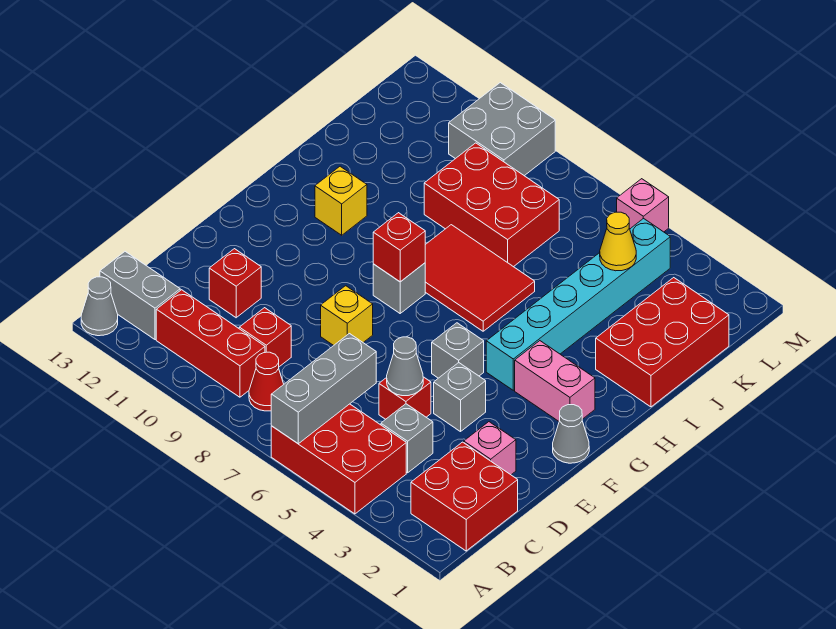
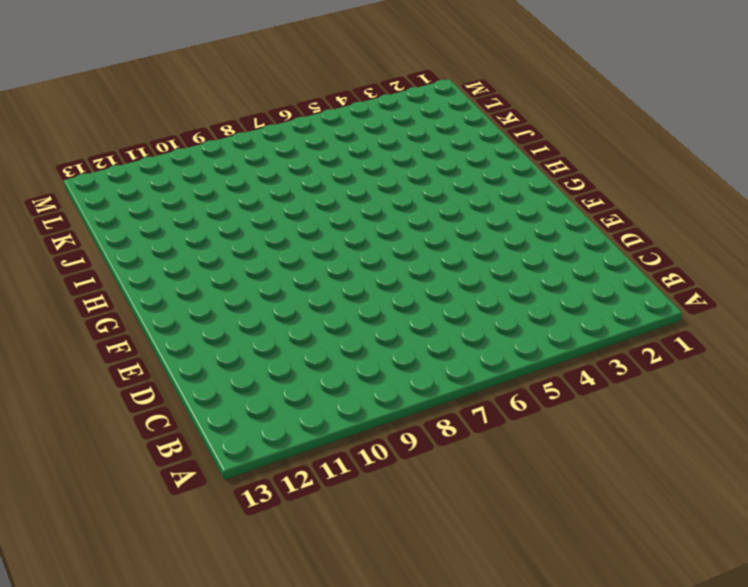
none -> red brick A4:B6 level 1
none -> grey cone A13 level 1
none -> red brick B1:C2 level 1

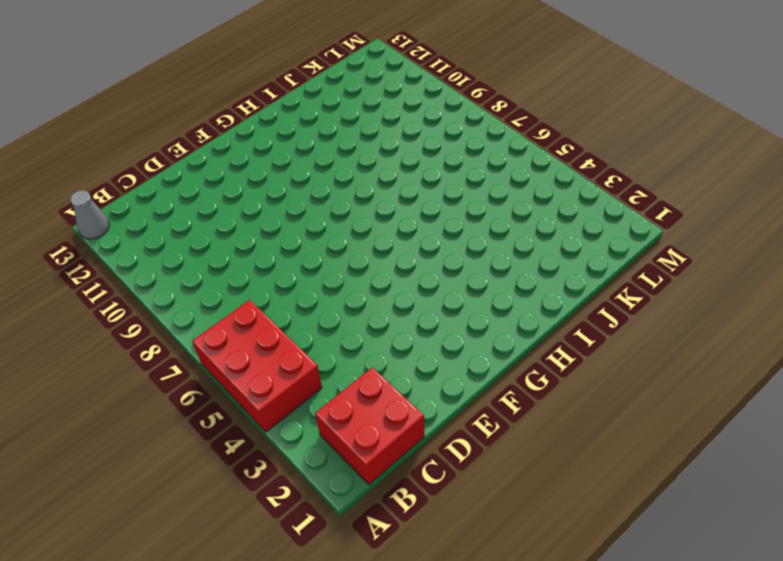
none -> red cone B8 level 1
none -> red brick B9:B11 level 1
none -> grey brick B12:B13 level 1

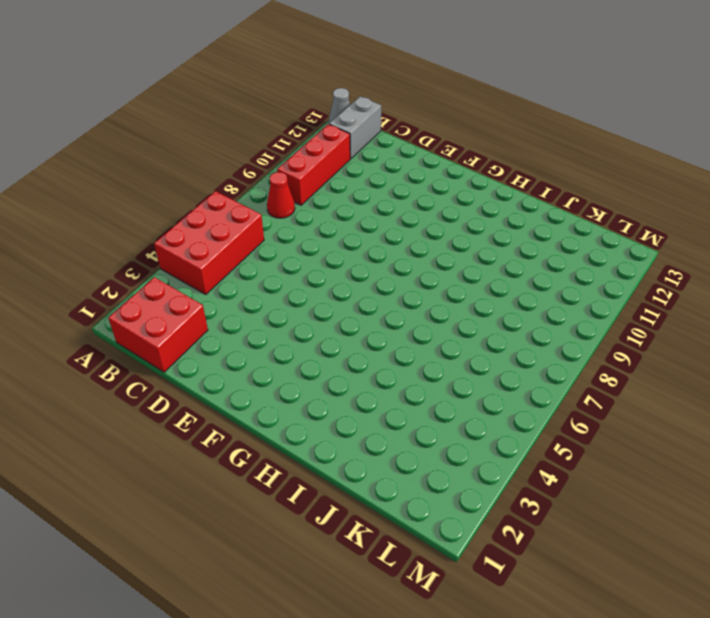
none -> grey brick C4 level 1
none -> red brick C9 level 1
none -> pink brick D2 level 1

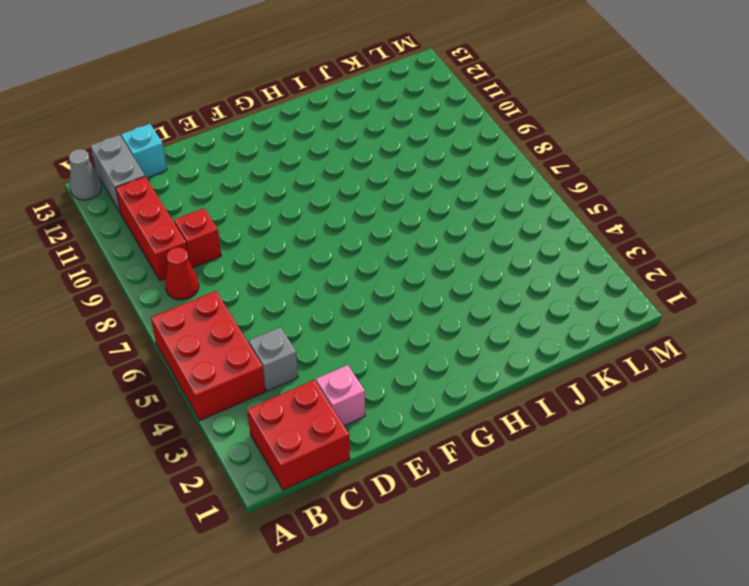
cyan brick C13 level 1 -> none
none -> red brick D5 level 1
none -> red brick D11 level 1
none -> grey brick E4 level 1

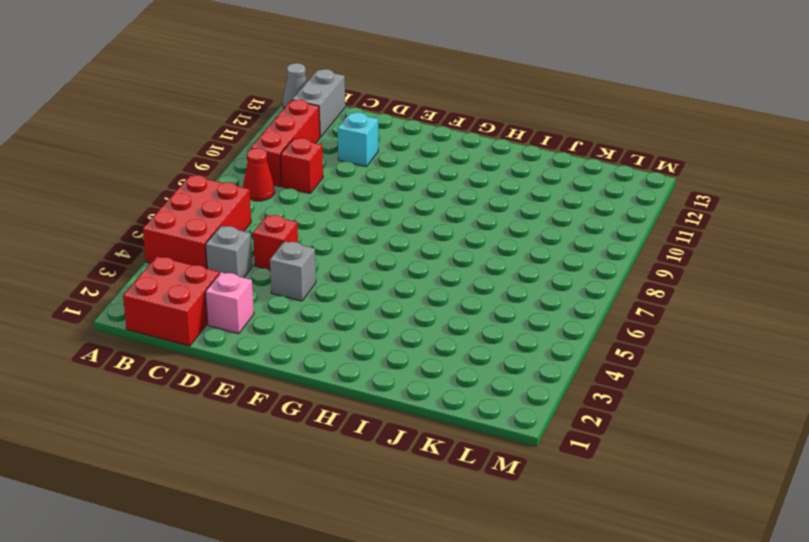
cyan brick D11 level 1 -> red brick D11 level 1
none -> yellow brick E8 level 1
none -> grey cone F1 level 1
none -> grey brick F5 level 1

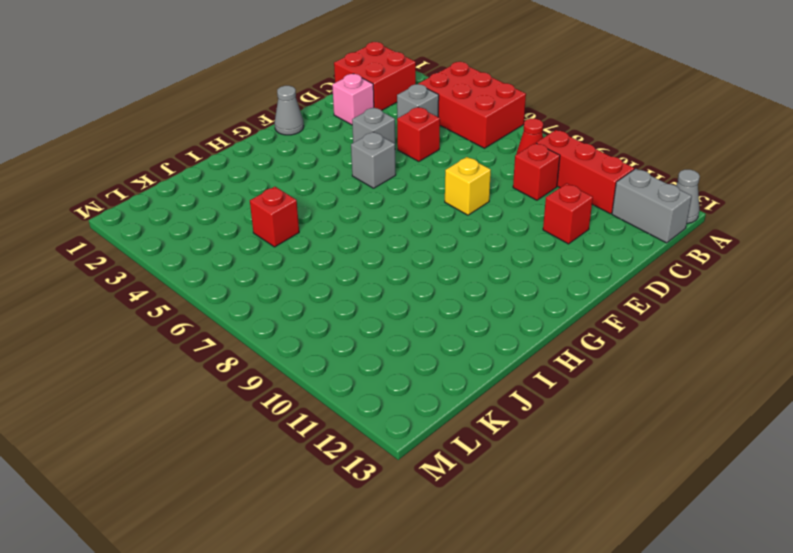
red brick J5 level 1 -> red brick G8 level 2
none -> pink brick G2:G3 level 1
none -> cyan brick G4:L4 level 1
none -> grey brick G8 level 1

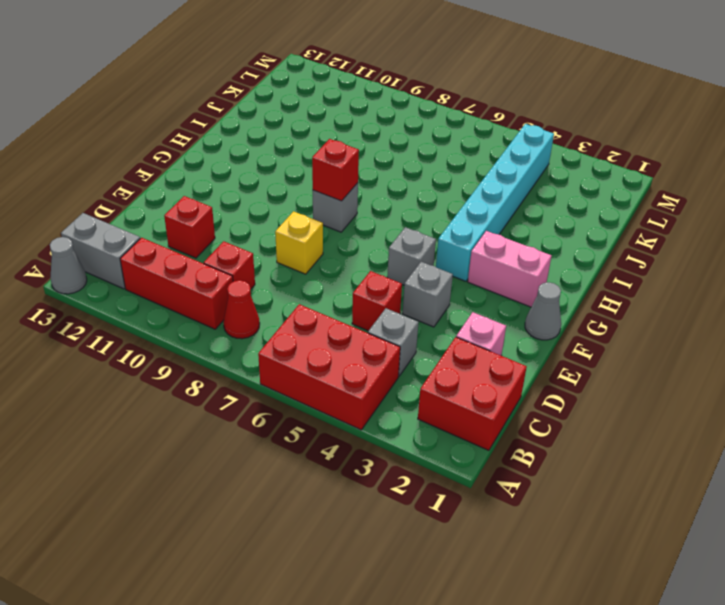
none -> red tile H6:I8 level 1
none -> yellow brick H11 level 1
none -> red brick I1:K2 level 1

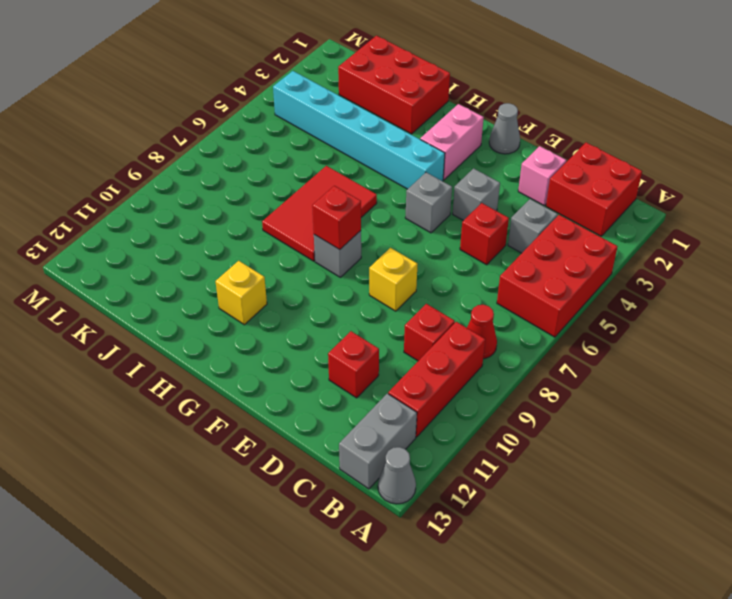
none -> red brick J7:K9 level 1
none -> grey brick L9:M10 level 1
none -> pink brick M5 level 1

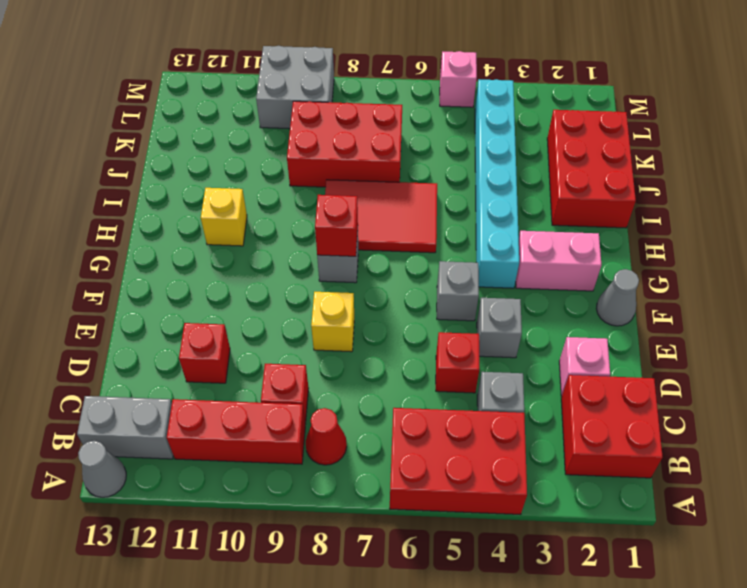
none -> grey brick A6:C6 level 2
none -> grey cone D5 level 2
none -> yellow cone K4 level 2

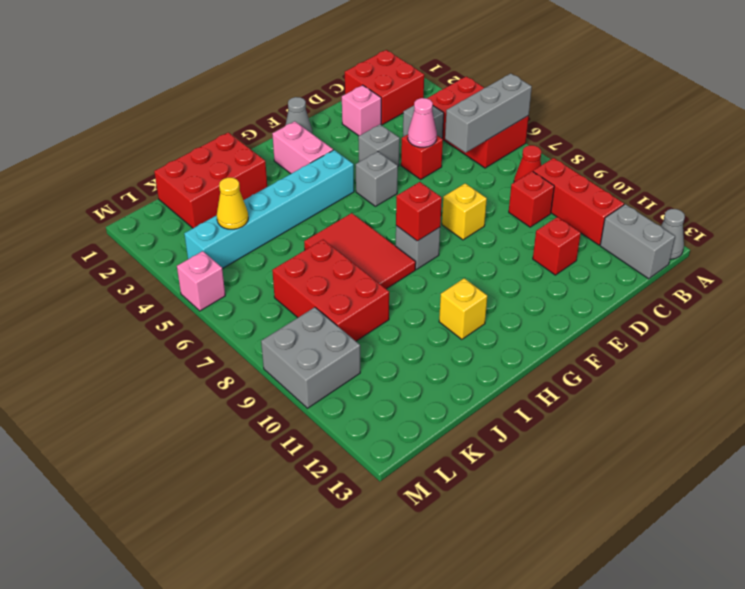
pink cone D5 level 2 -> grey cone D5 level 2

